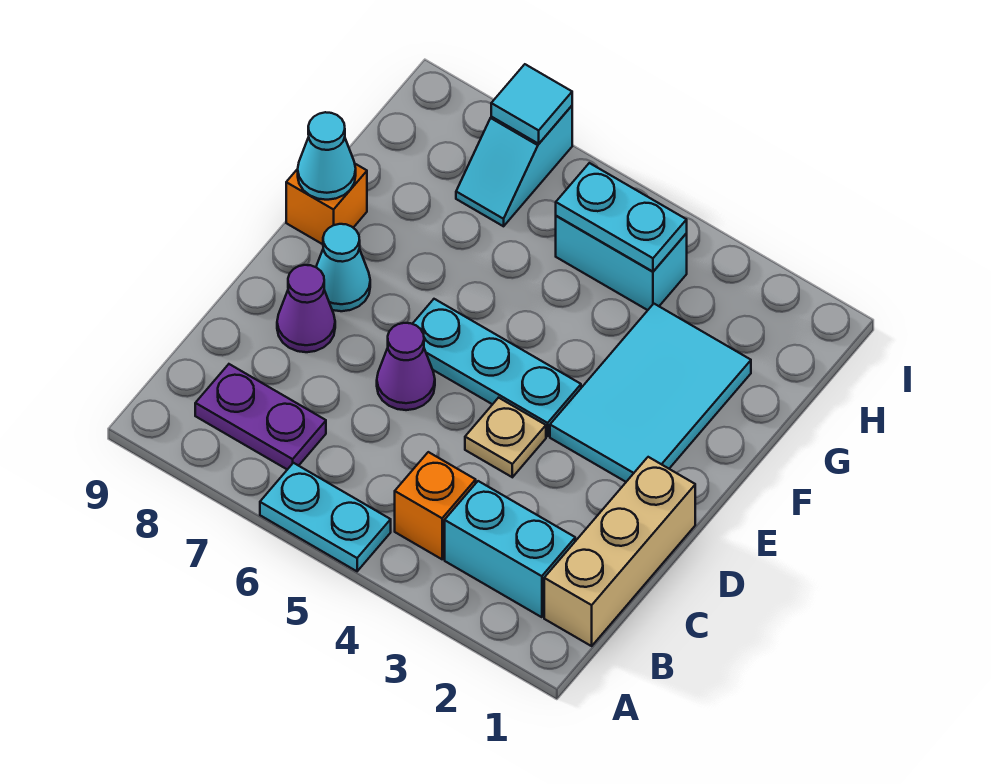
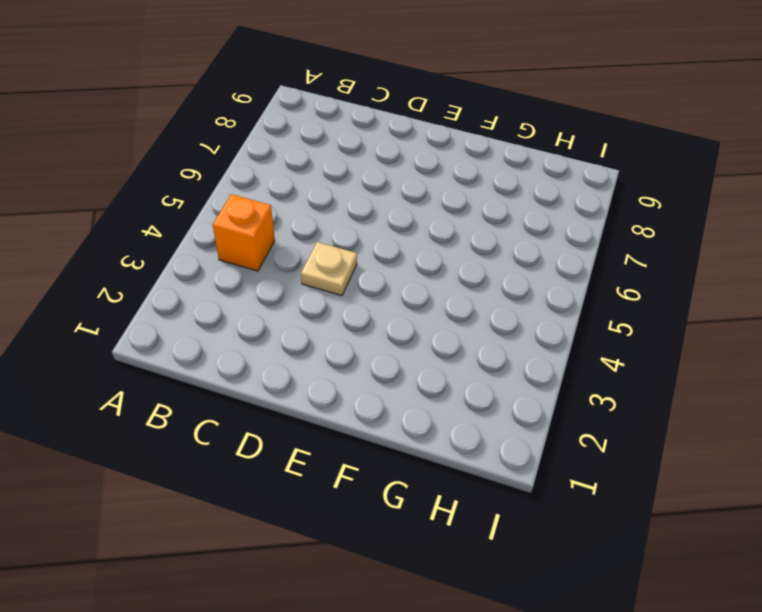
none -> cyan plate A5:A6 level 1
none -> tan brick B1:D1 level 1
none -> cyan brick B2:B3 level 1

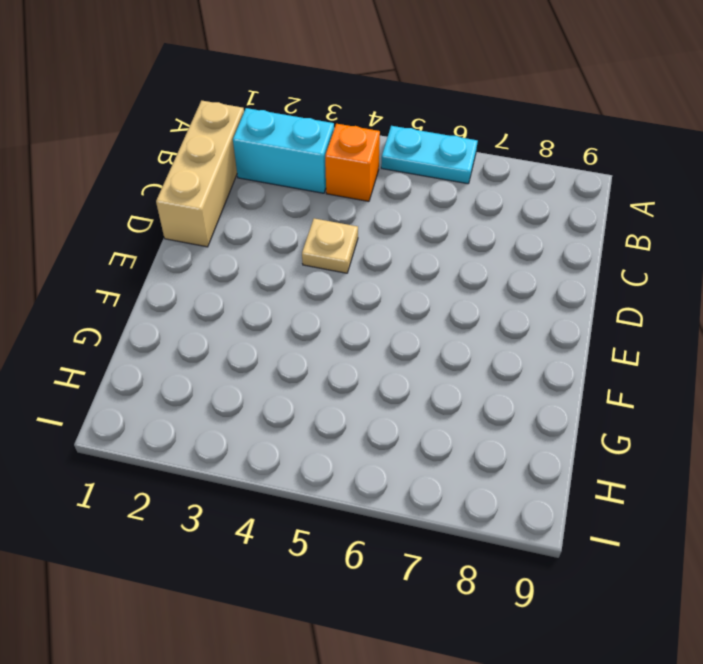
none -> purple plate B7:B8 level 1
none -> purple cone D6 level 1
none -> purple cone D8 level 1

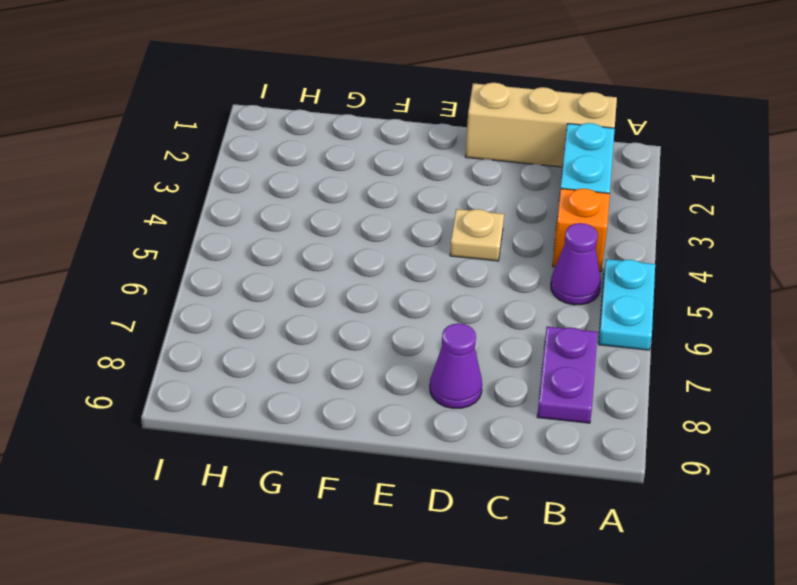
purple cone B5 level 1 -> purple cone D6 level 1
none -> cyan tile E2:G3 level 1
none -> cyan plate E4:E6 level 1
none -> cyan cone E8 level 1

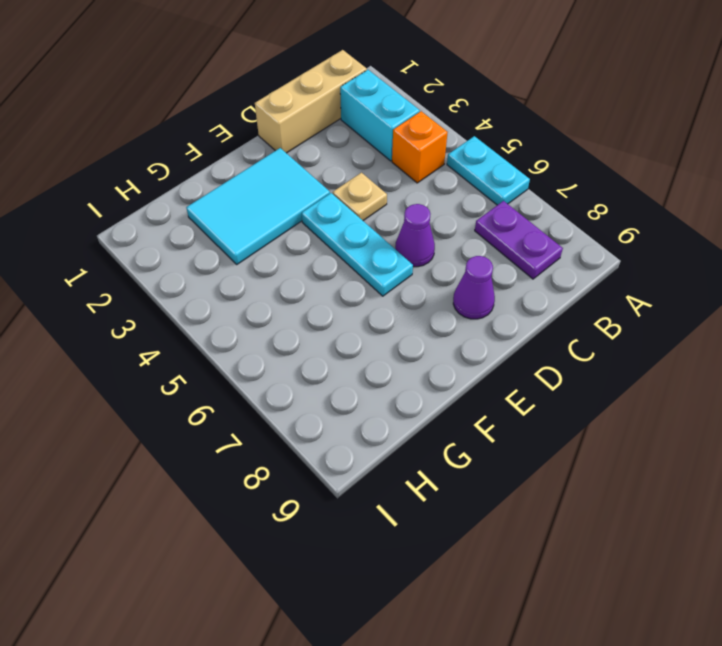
none -> cyan cone E8 level 1
none -> orange brick F9 level 1
none -> cyan brick H4:H5 level 1

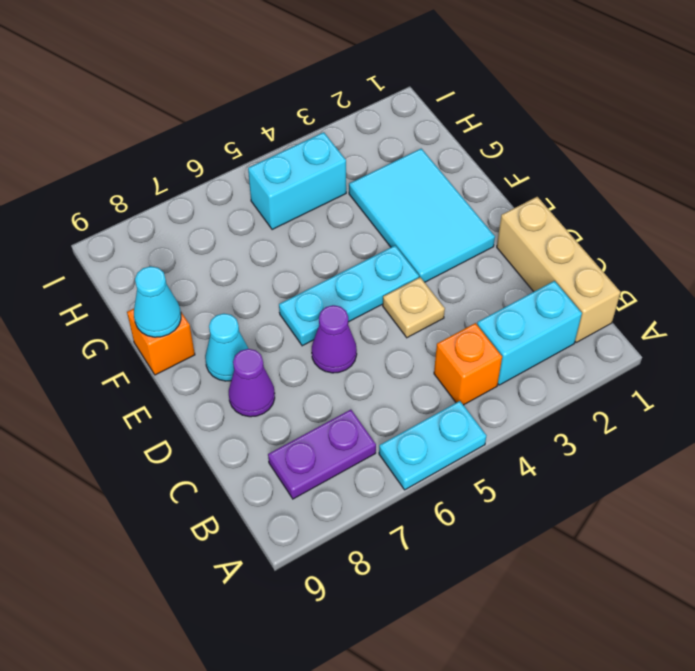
none -> cyan slope H7:I7 level 1 top I
none -> cyan plate H4:H5 level 2
none -> cyan tile I7 level 2

